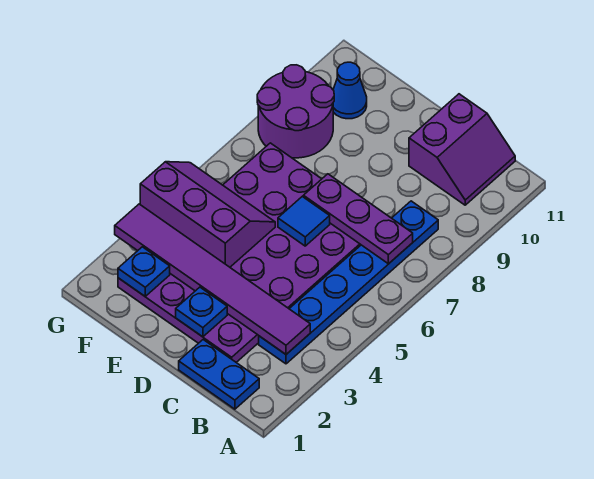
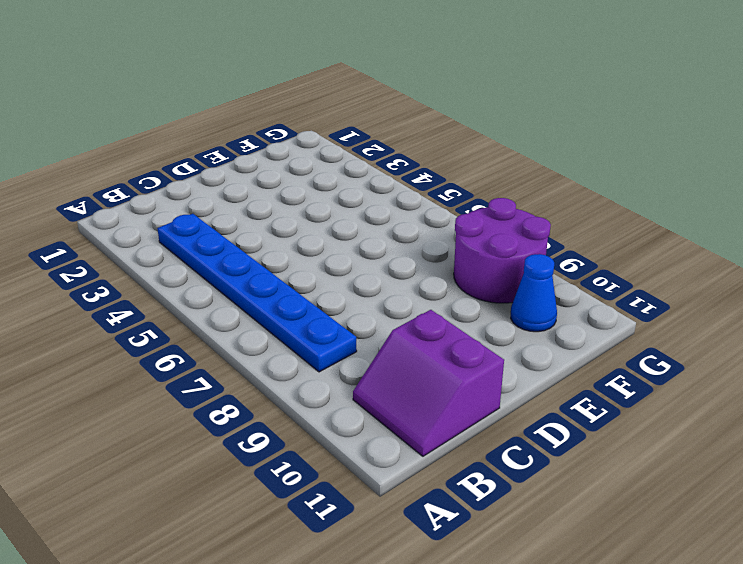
none -> blue plate B1:C1 level 1
none -> purple plate C2:F7 level 1
none -> purple tile B3:G3 level 2

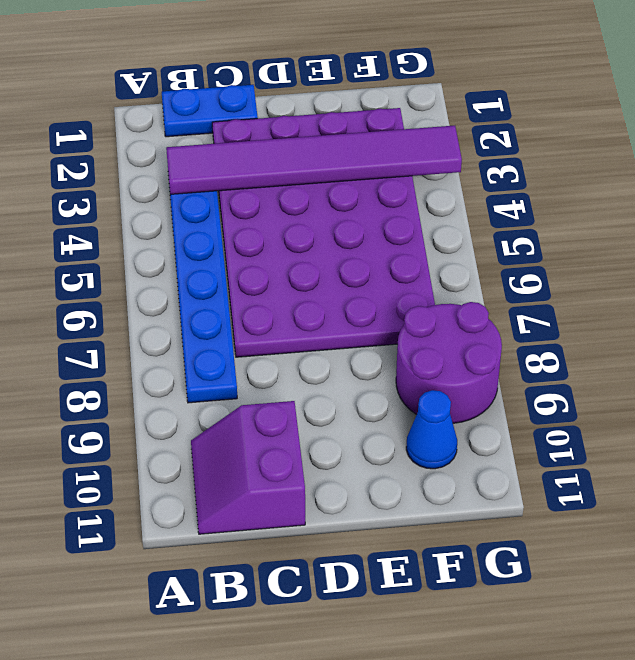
none -> purple plate B7:D7 level 2
none -> blue plate D2 level 2
none -> blue tile D6 level 2

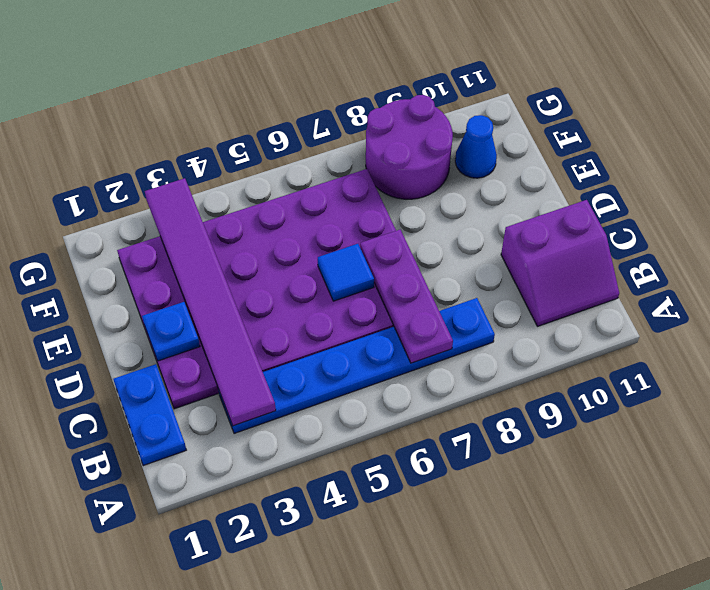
none -> purple slope E4:G5 level 2 top 4
none -> blue plate F2 level 2

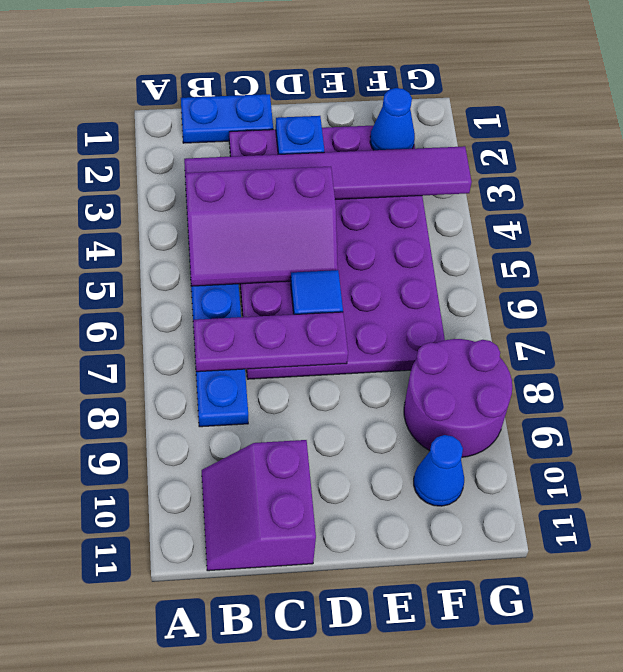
purple slope B4:D5 level 2 top 4 -> purple slope E4:G5 level 2 top 4
blue cone F2 level 2 -> blue plate F2 level 2

